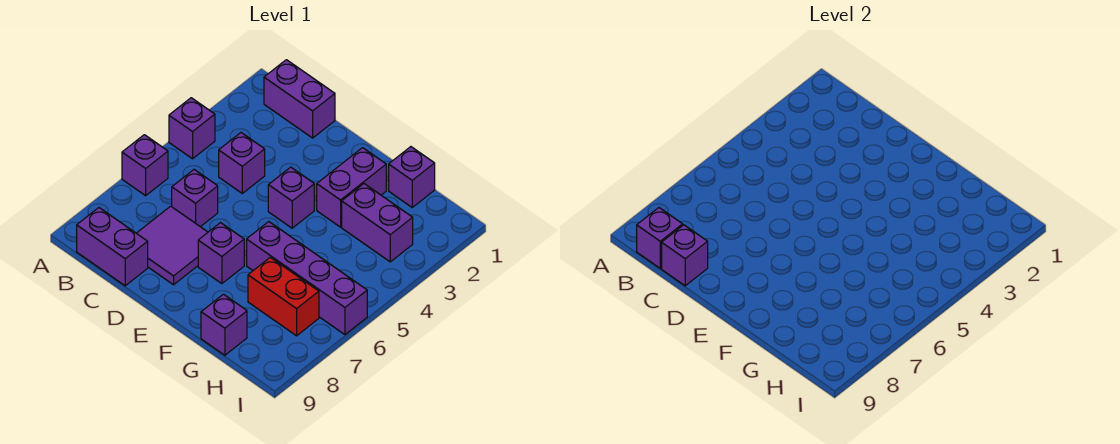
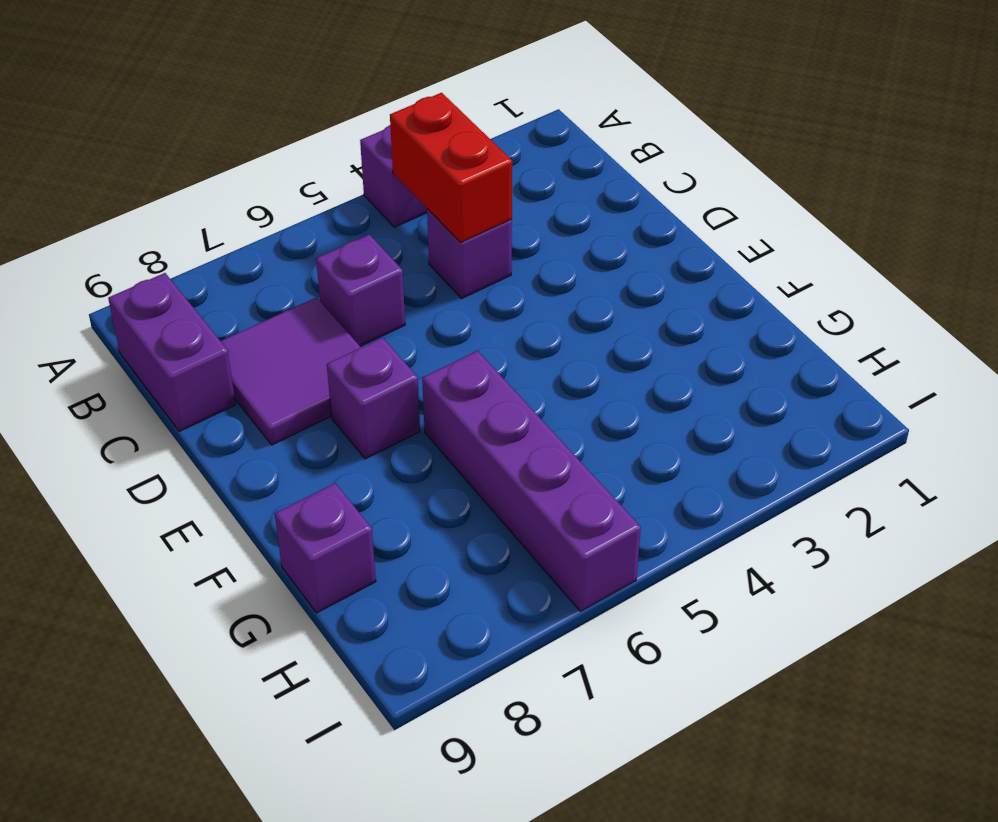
red brick B4:C4 level 2 -> red brick G7:H7 level 1
none -> purple brick A6 level 1
none -> purple brick B1:C1 level 1
none -> purple brick E4 level 1

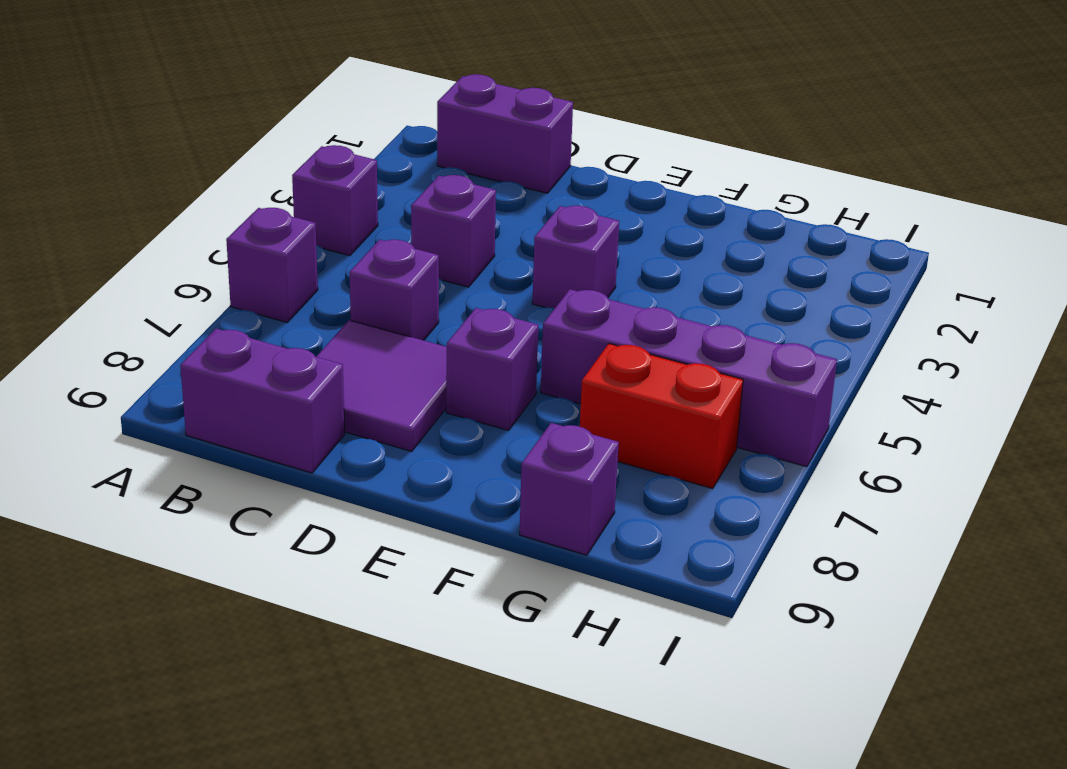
none -> purple brick F2:F3 level 1
none -> purple brick G1 level 1
none -> purple brick G3:H3 level 1

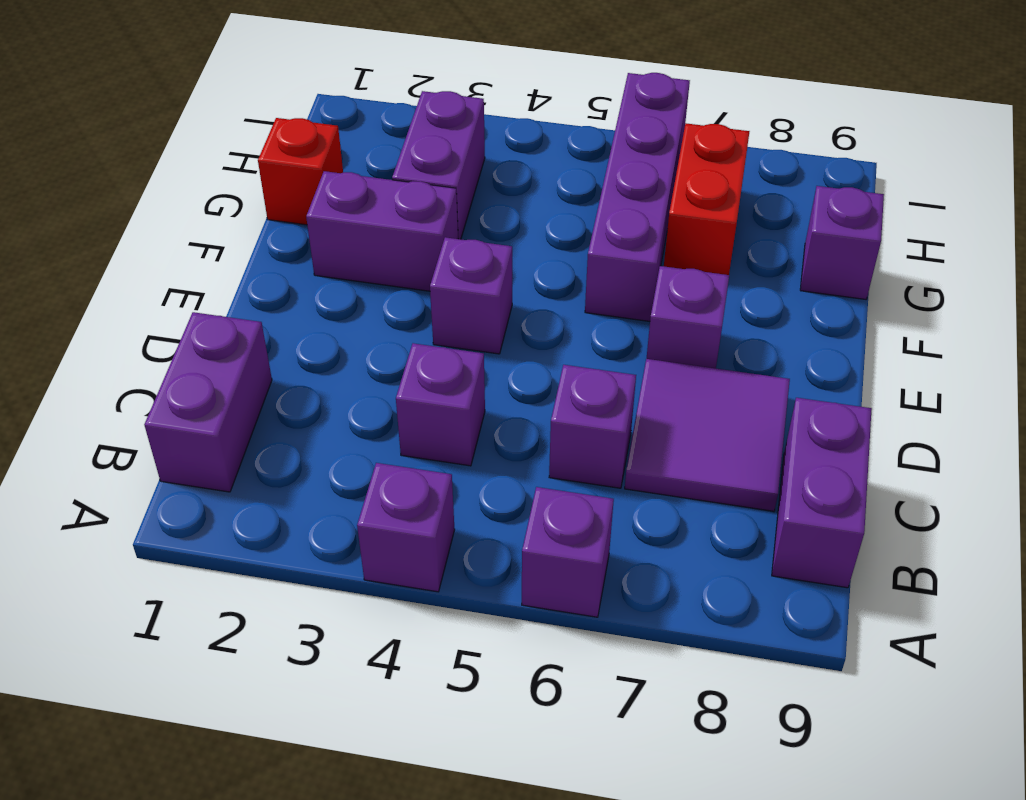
red brick G1 level 1 -> purple brick G1 level 1
none -> purple brick B9 level 2
none -> purple brick C9 level 2

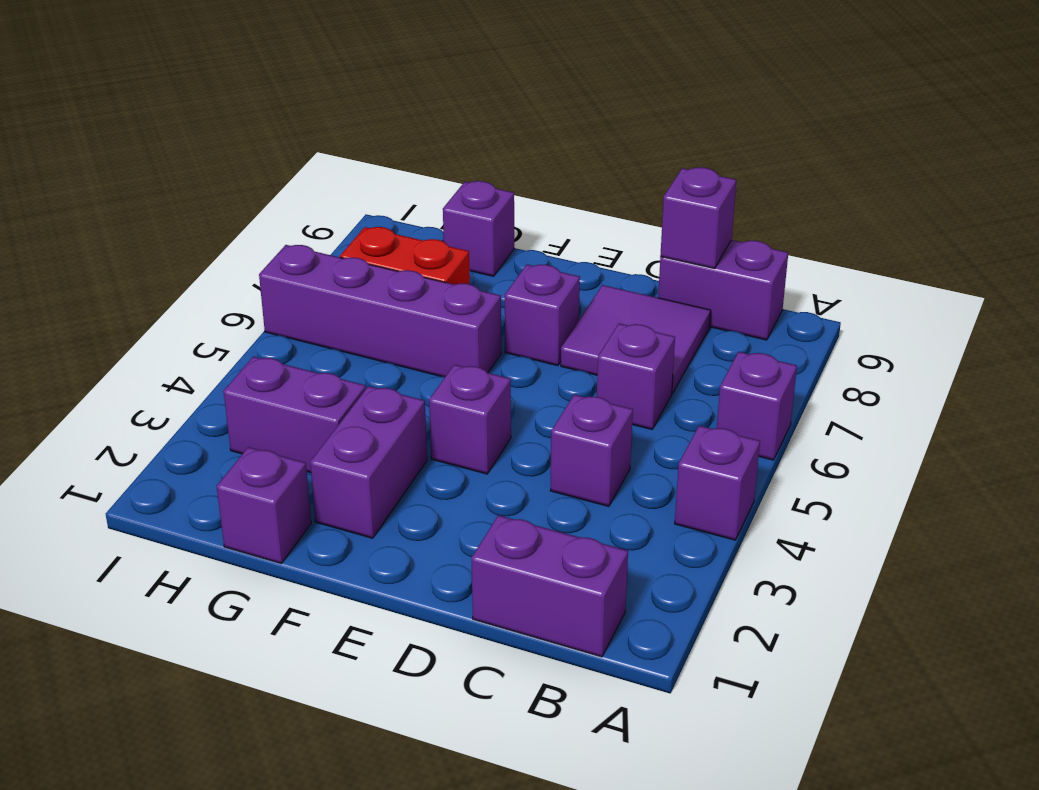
none -> purple brick B9 level 2

